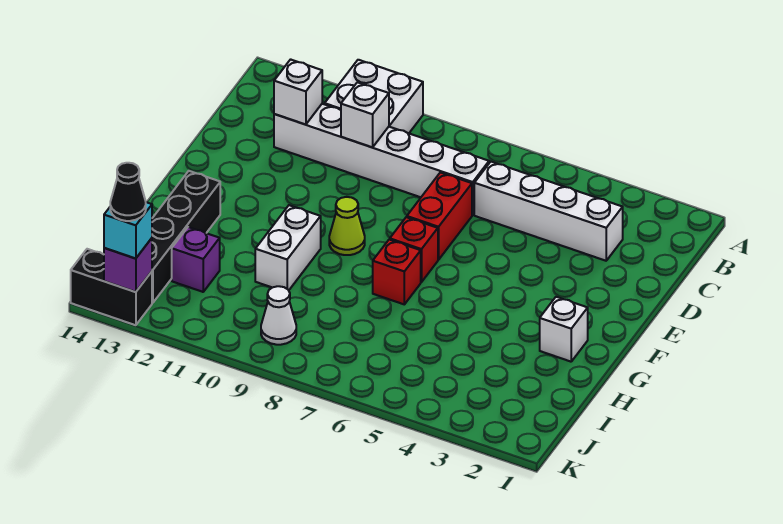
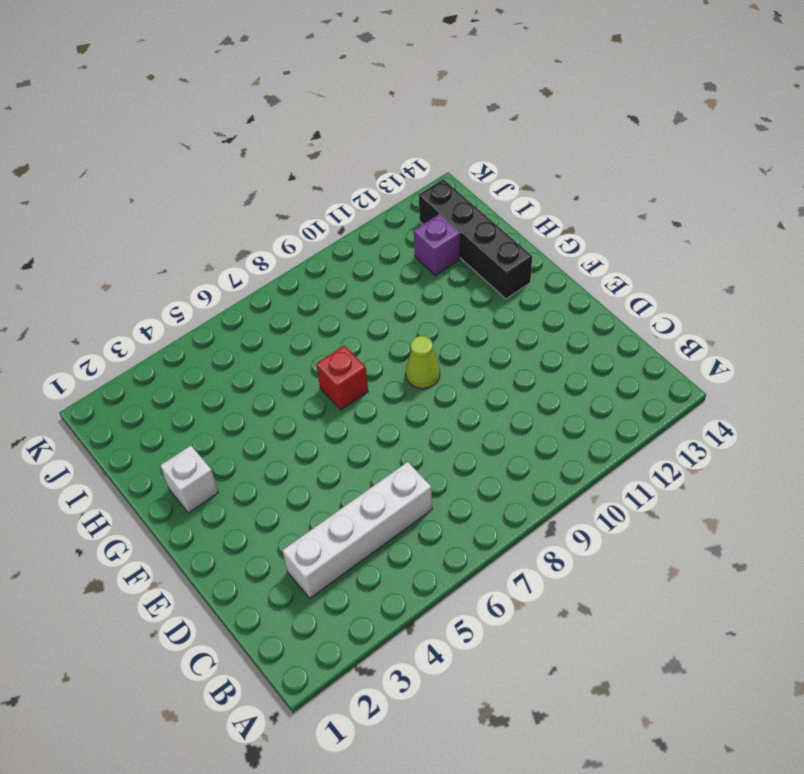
none -> white brick A10:B11 level 1
none -> white brick C7:C12 level 1
none -> red brick D7:E7 level 1

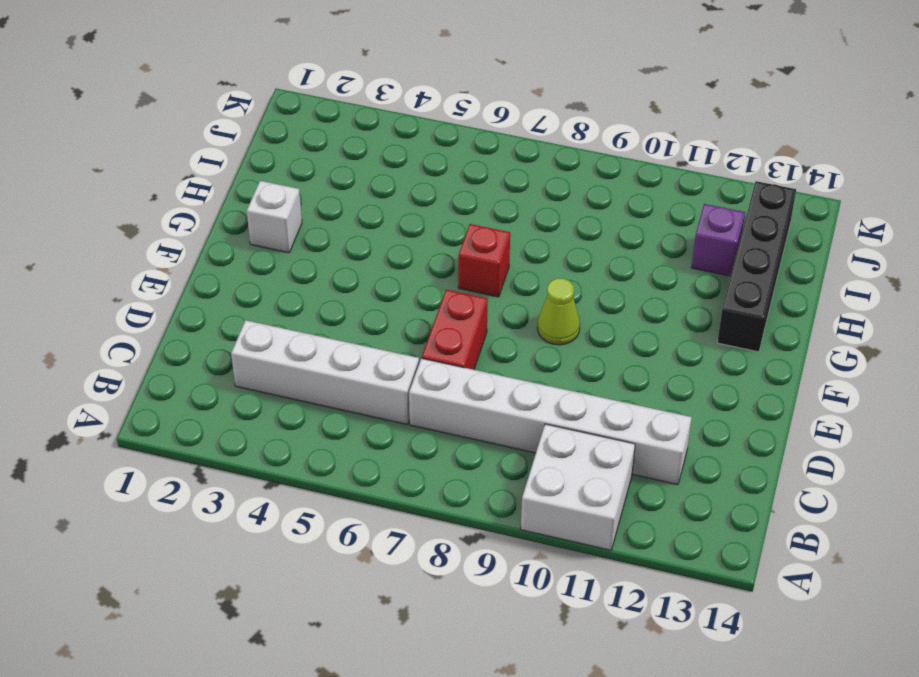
none -> red brick F7 level 1
none -> white brick G10:H10 level 1
none -> white cone J9 level 1

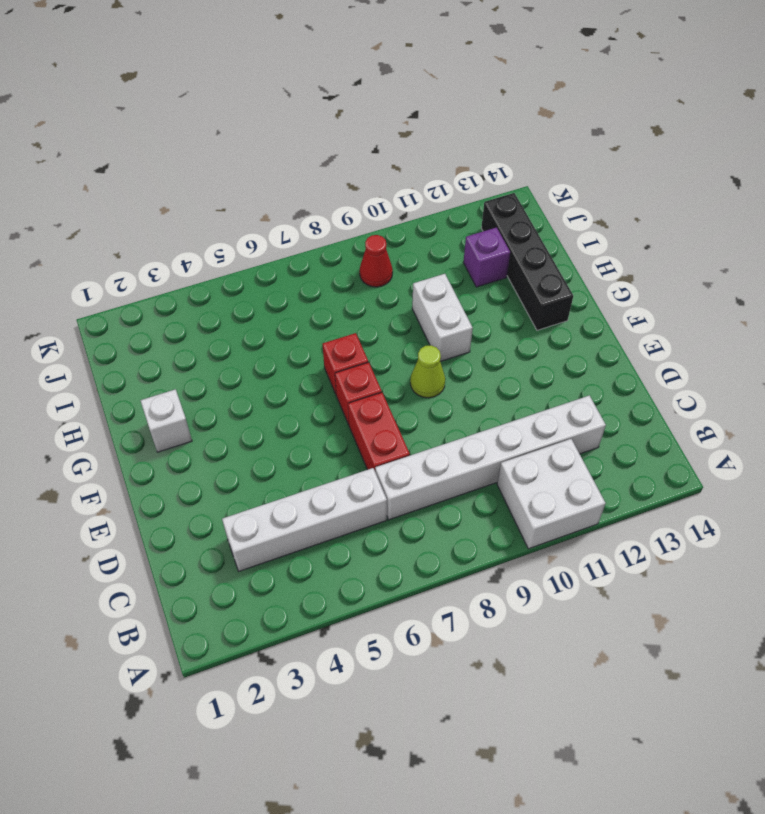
red cone J9 level 1 -> white cone J9 level 1
none -> black brick K13:K14 level 1
none -> white brick C10 level 2
none -> white brick C12 level 2

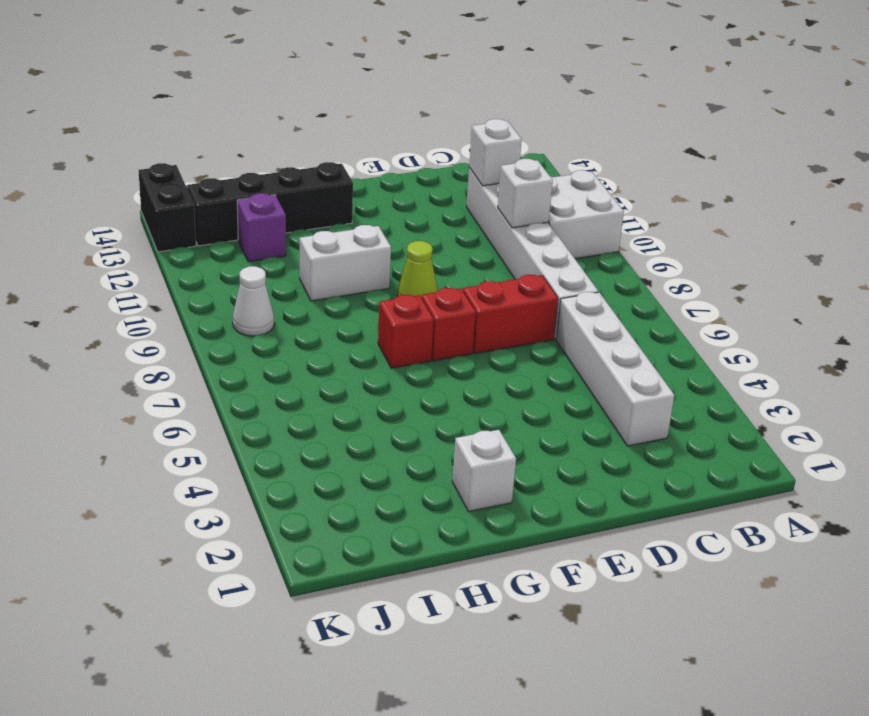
none -> purple brick K13 level 2
none -> cyan brick K13 level 3
none -> black cone K13 level 4

